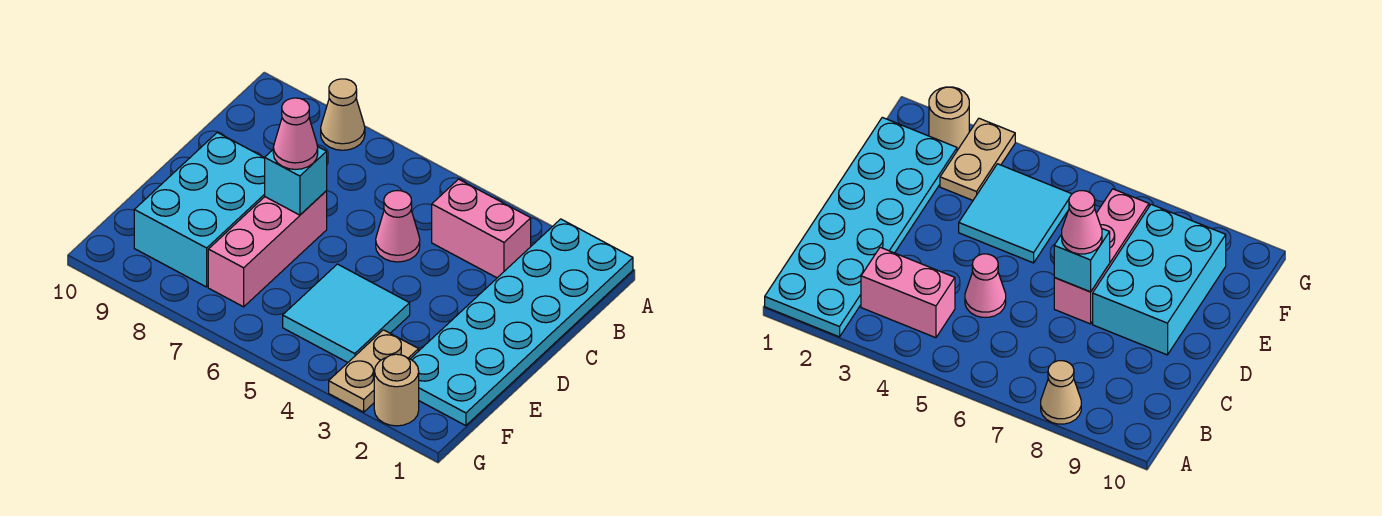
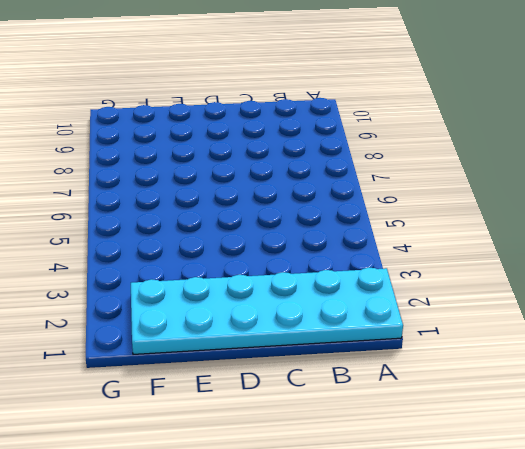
none -> tan cone A8 level 1
none -> pink brick B3:B4 level 1

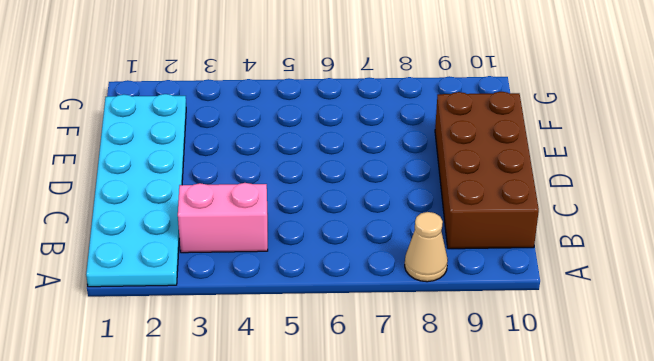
brown brick B9:E10 level 1 -> cyan brick D8:F9 level 1
none -> pink cone C5 level 1
none -> pink brick D7:F7 level 1

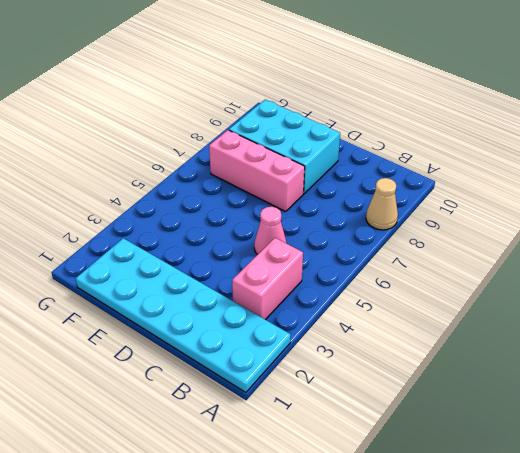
none -> cyan tile E4:F5 level 1
none -> tan plate F3:G3 level 1

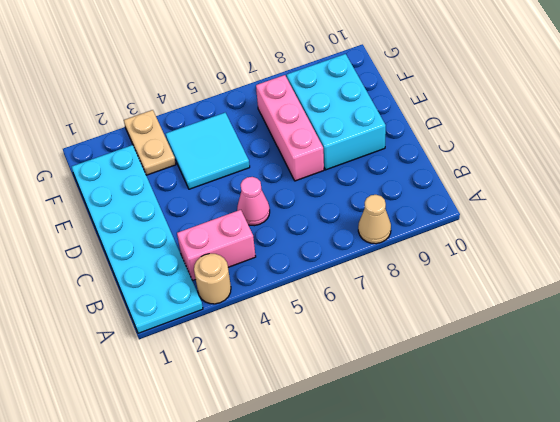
tan round brick A3 level 1 -> tan round brick G2 level 1
none -> cyan brick D7 level 2
none -> pink cone D7 level 3

